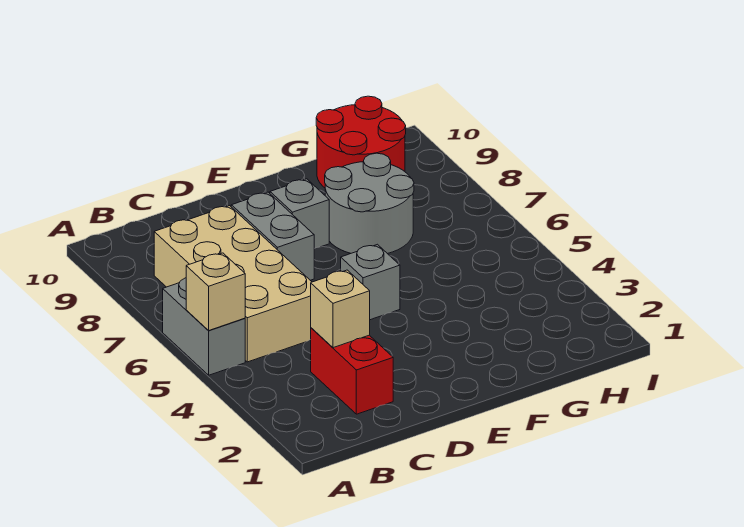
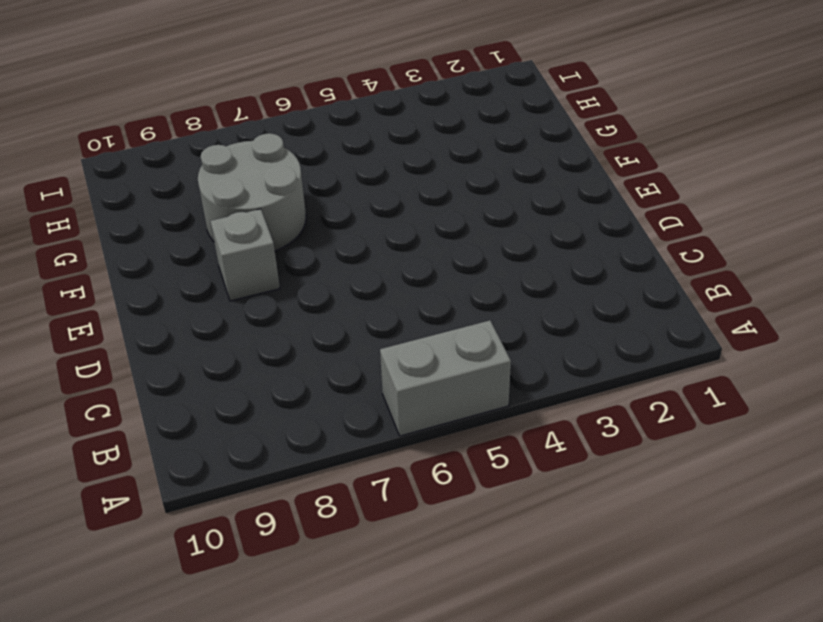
none -> tan brick B5:C8 level 1
none -> red brick C2:C3 level 1

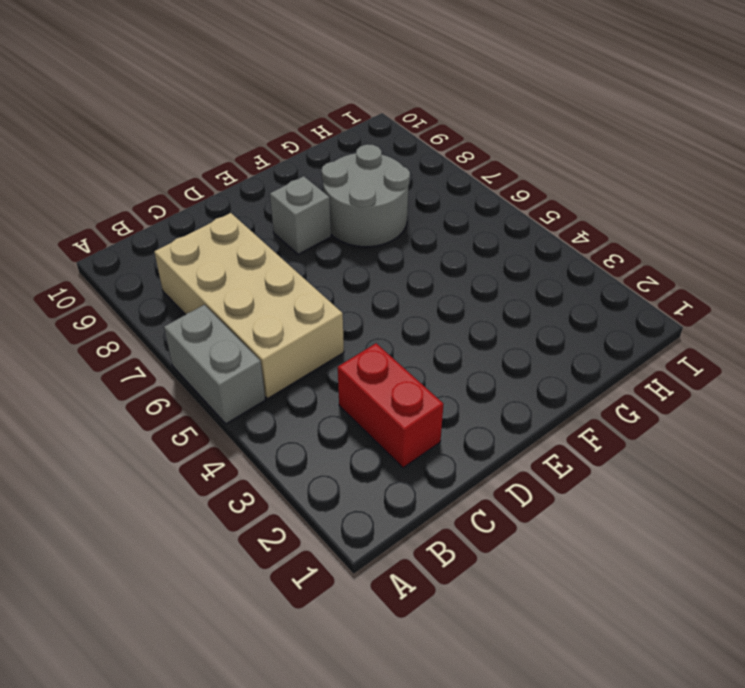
none -> grey brick D7:D8 level 1
none -> grey brick E5 level 1

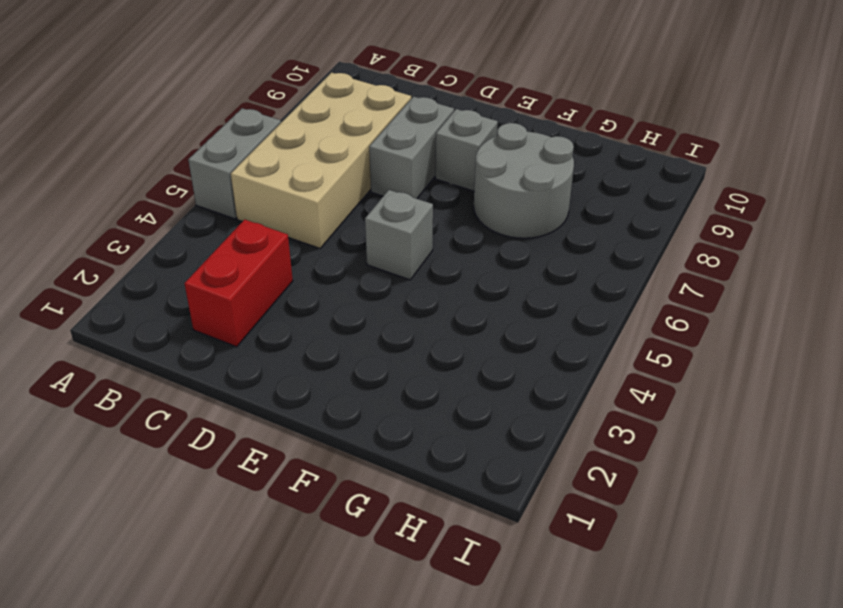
none -> red round brick G9:H10 level 1
none -> tan brick A5 level 2

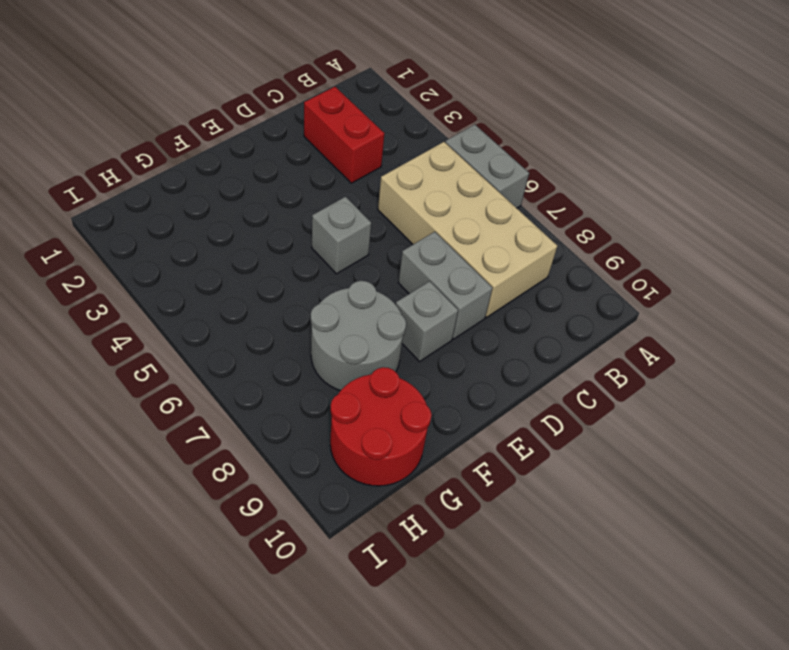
none -> tan brick A5 level 2
none -> tan brick C3 level 2

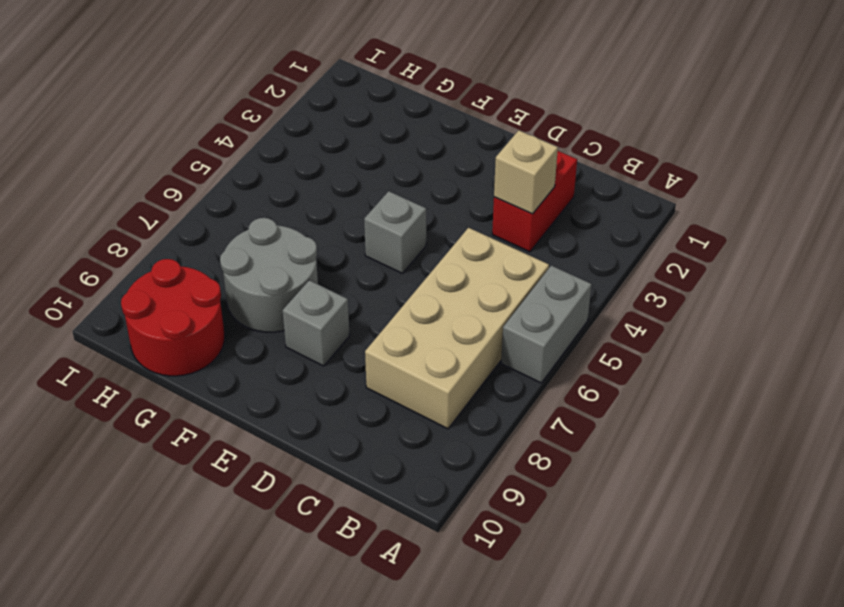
none -> grey brick D7:D8 level 1
none -> tan brick A5 level 2

